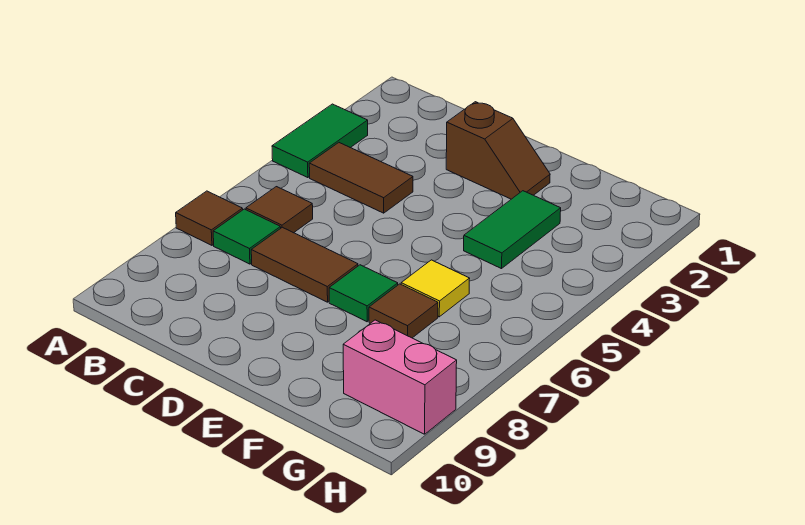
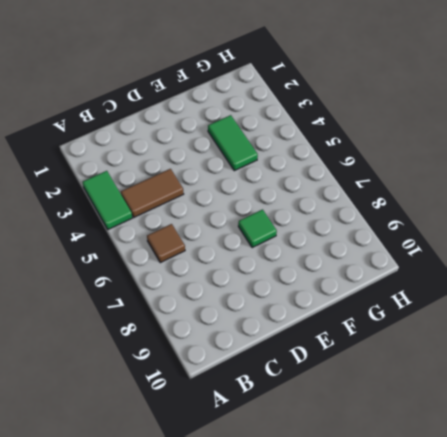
none -> brown tile A7 level 1
none -> green tile B7 level 1
none -> brown tile C7:D7 level 1

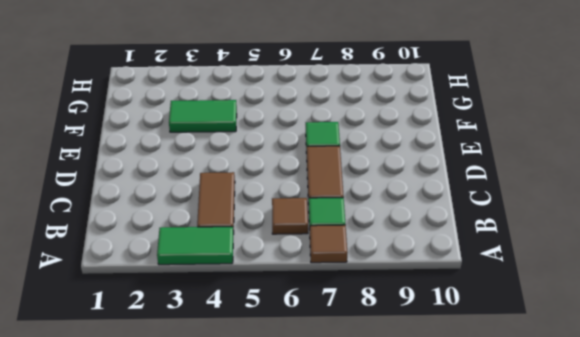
none -> brown slope D2:E2 level 1 top D
none -> yellow tile F6 level 1
none -> brown tile F7 level 1

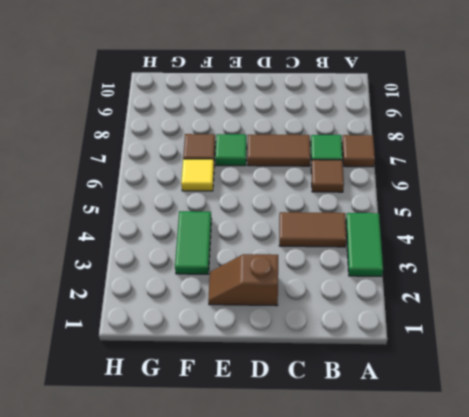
none -> pink brick G9:H9 level 1

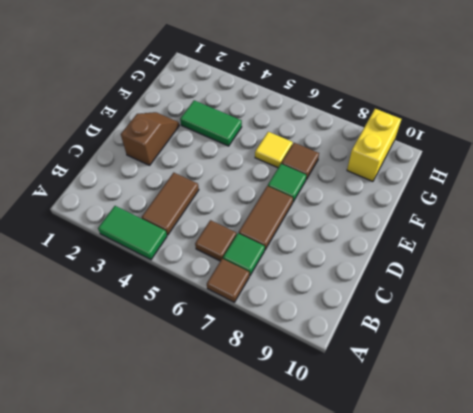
yellow brick G9:H9 level 1 -> pink brick G9:H9 level 1

